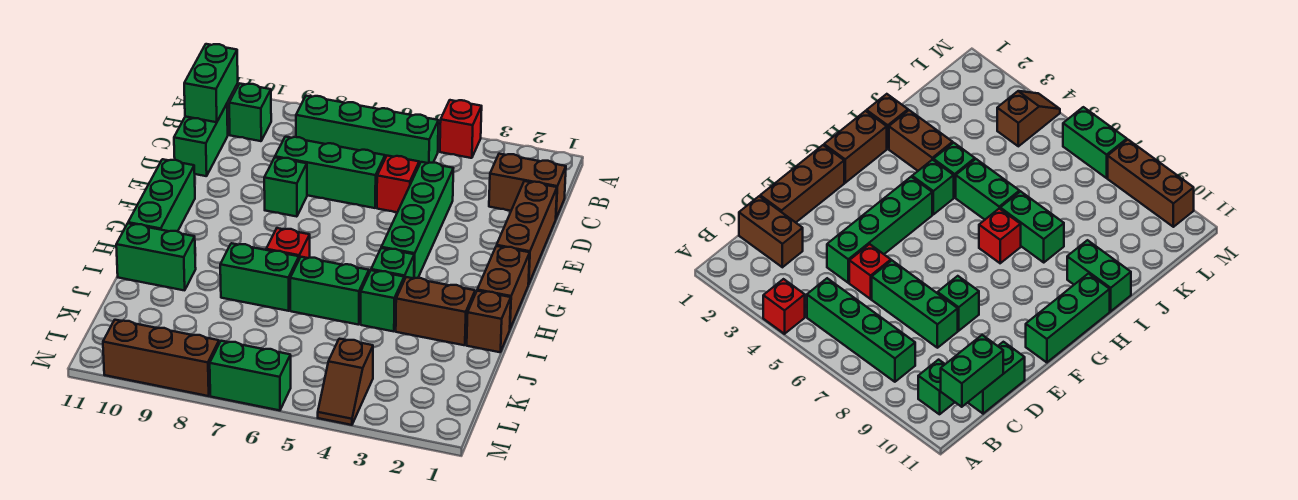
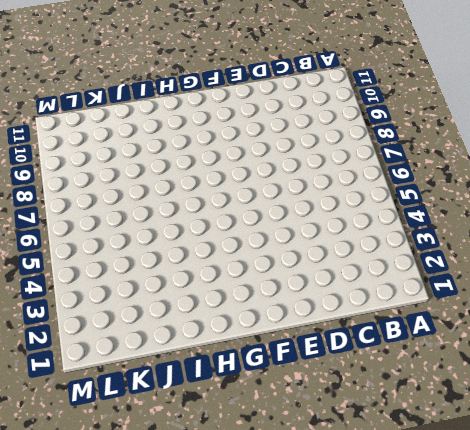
none -> red brick A4 level 1
none -> green brick B5:B8 level 1
none -> green brick B10 level 1

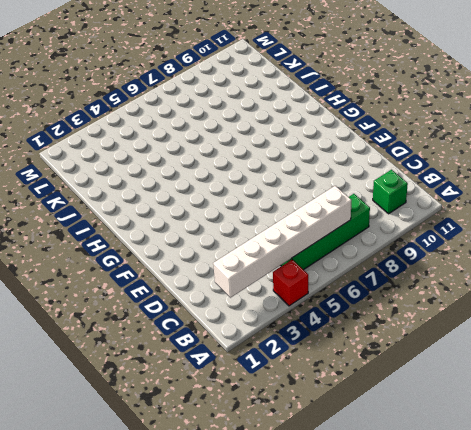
white brick B2:B7 level 2 -> none
none -> brown brick C1:C2 level 1
none -> green brick C11:D11 level 1
none -> brown brick D1:F1 level 1

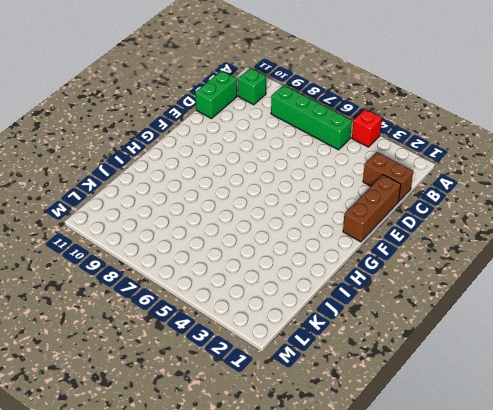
none -> green brick D4:G4 level 1
none -> red brick D5 level 1
none -> green brick D6:D8 level 1

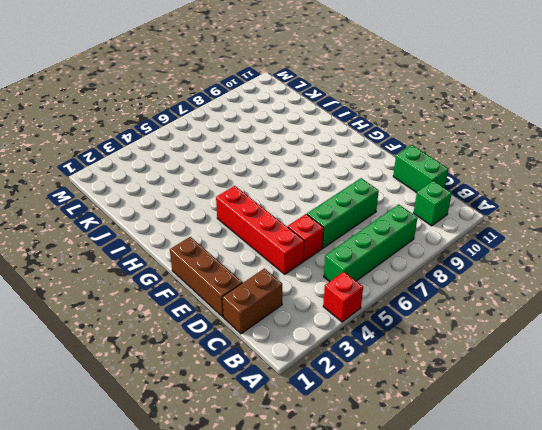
red brick D4:G4 level 1 -> green brick D4:G4 level 1
none -> green brick E8 level 1
none -> green brick F11:H11 level 1
none -> brown brick G1:H1 level 1

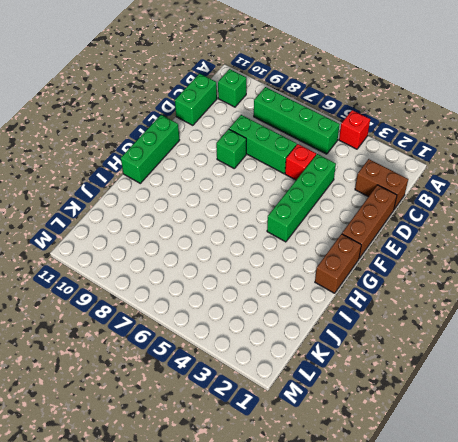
none -> green brick H4 level 1
none -> red brick H7 level 1
none -> brown brick I1 level 1

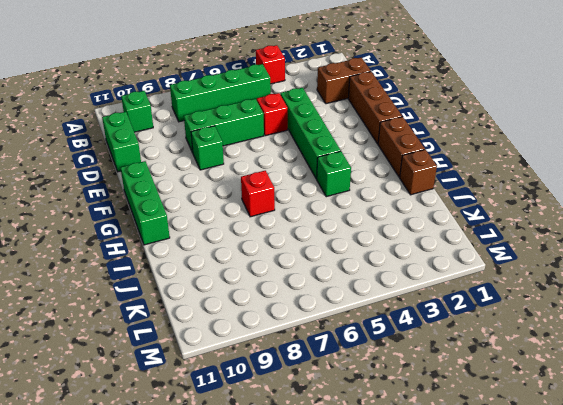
none -> brown brick I2:I3 level 1
none -> green brick I4 level 1
none -> green brick I5:I6 level 1

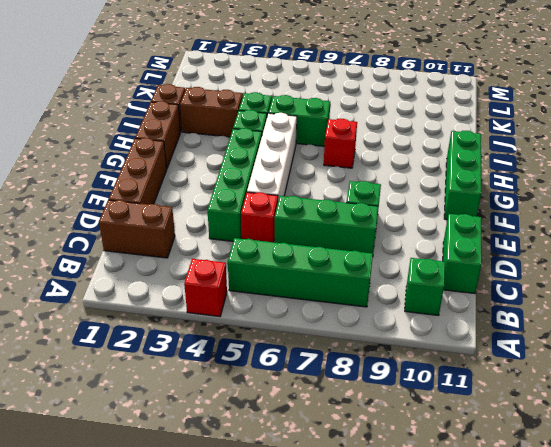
white brick E5:H5 level 1 -> none
none -> green brick I7:I8 level 1
none -> green brick I10:I11 level 1
none -> brown slope L4:M4 level 1 top L

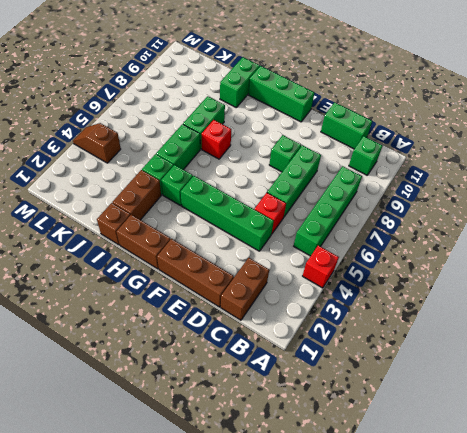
none -> green brick M6:M7 level 1
none -> brown brick M8:M10 level 1
none -> green brick B11:C11 level 2

